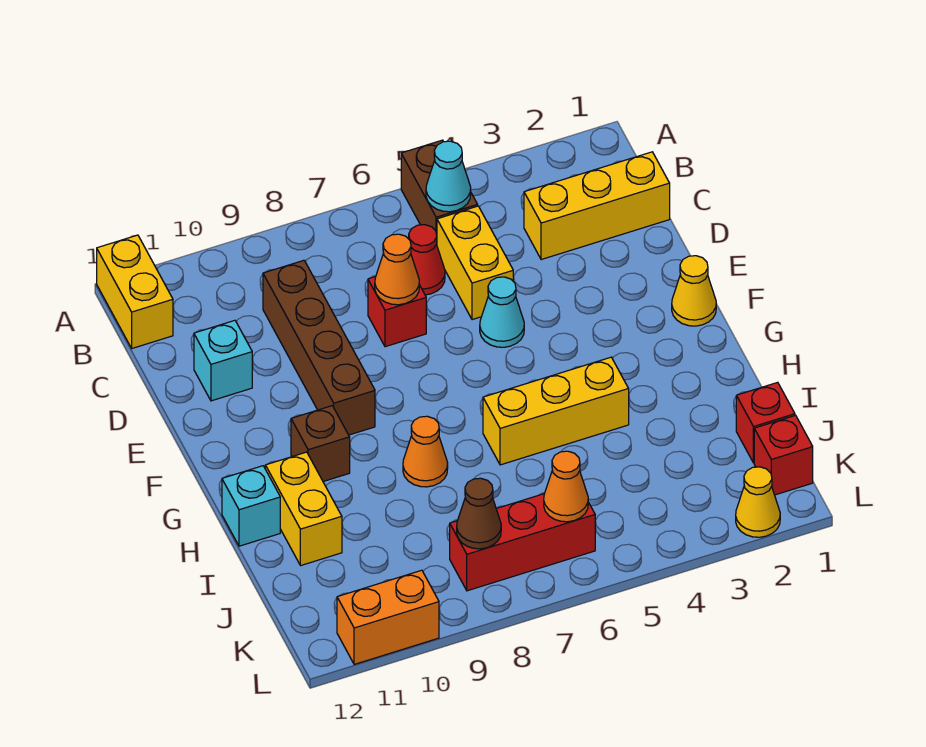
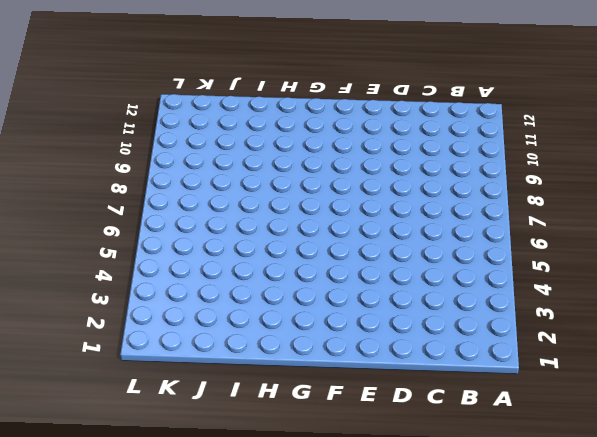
none -> brown brick A5:B5 level 1
none -> yellow brick A12:B12 level 1
none -> yellow brick C1:C3 level 1

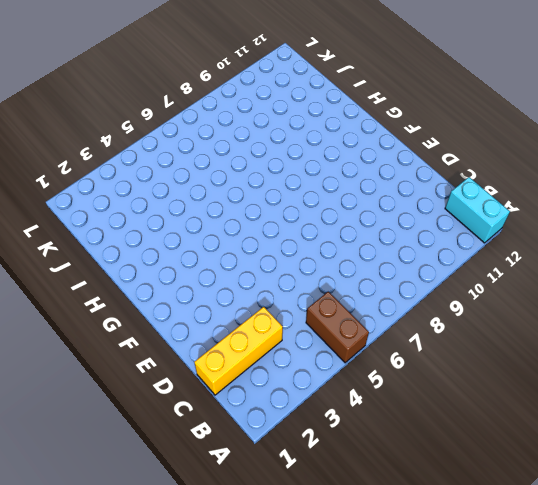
cyan brick A12:B12 level 1 -> yellow brick A12:B12 level 1
none -> yellow brick C5:D5 level 1
none -> red cone C6 level 1
none -> brown brick C9:F9 level 1

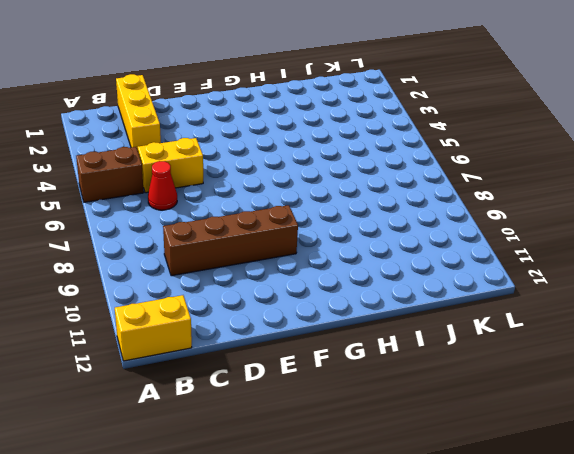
none -> red brick D7 level 1
none -> cyan brick D11 level 1
none -> cyan cone E5 level 1

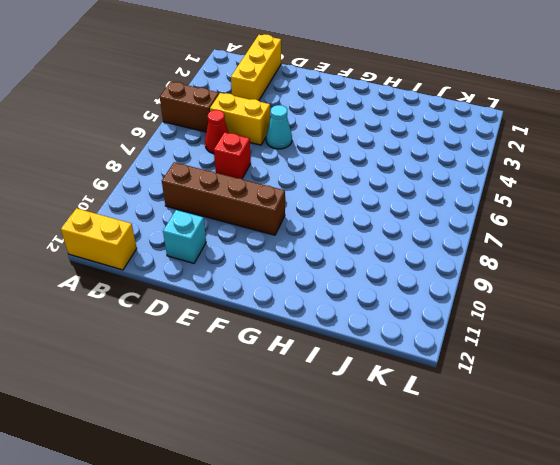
none -> yellow cone F1 level 1
none -> brown brick G10 level 1
none -> yellow brick H4:H6 level 1

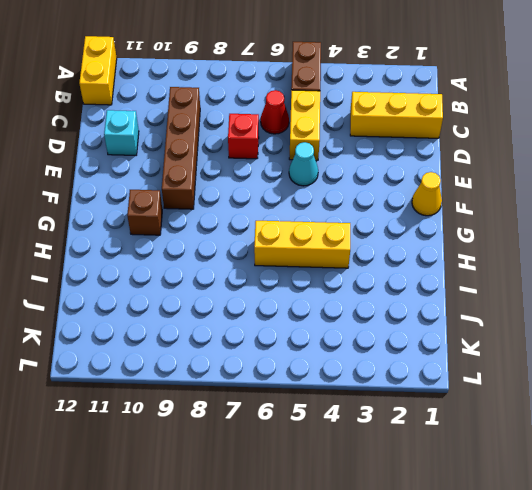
none -> orange cone H8 level 1
none -> yellow brick H11:I11 level 1
none -> cyan brick H12 level 1

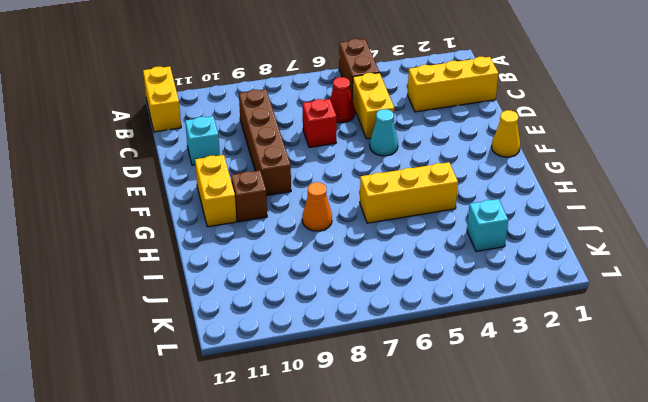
yellow brick F11:G11 level 1 -> yellow brick H11:I11 level 1
cyan brick J3 level 1 -> cyan brick H12 level 1
none -> red brick J1 level 1
none -> red brick K1 level 1
none -> red brick K6:K8 level 1

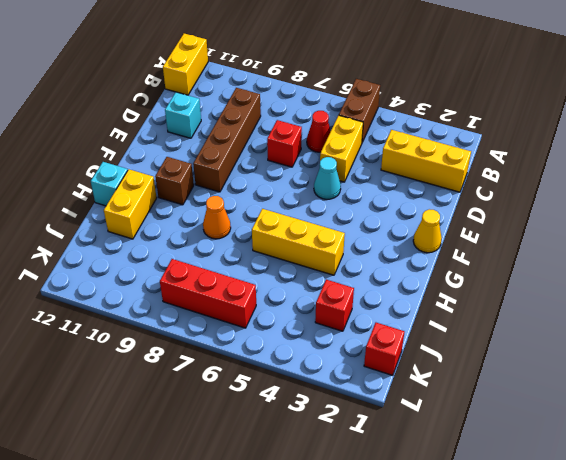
red brick J3 level 1 -> red brick J1 level 1
none -> yellow cone L2 level 1
none -> orange brick L10:L11 level 1
none -> cyan cone B5 level 2

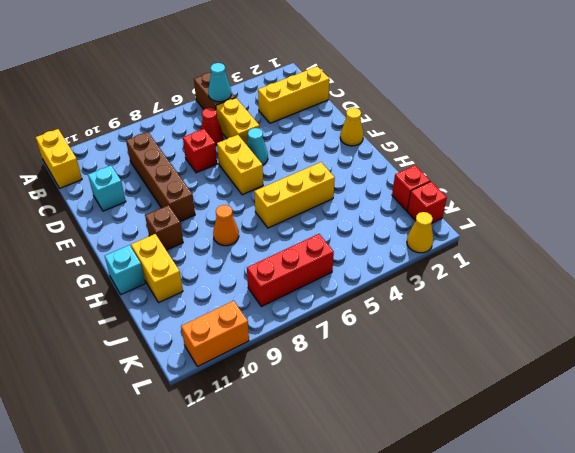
yellow brick E6:F6 level 1 -> none
none -> orange cone D7 level 2
none -> orange cone K6 level 2
none -> brown cone K8 level 2

